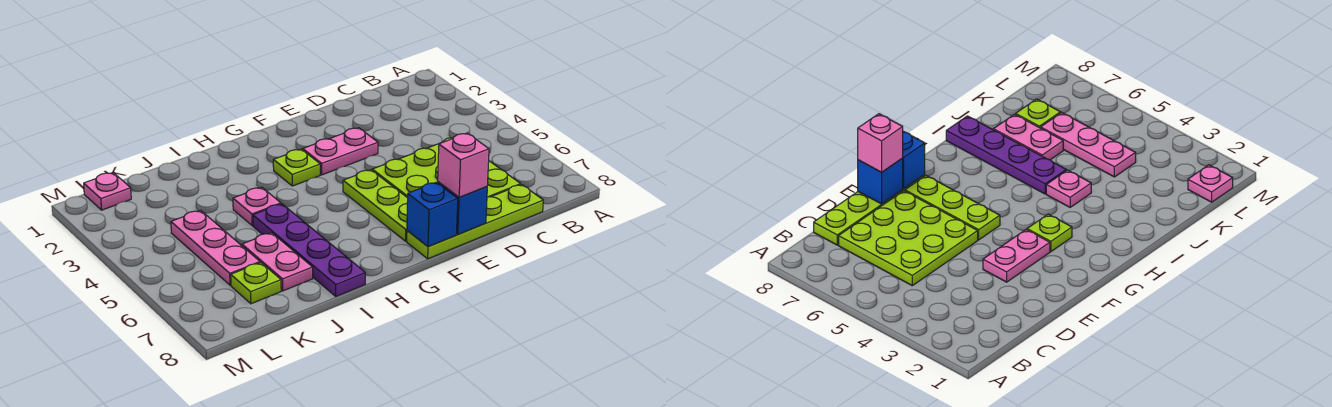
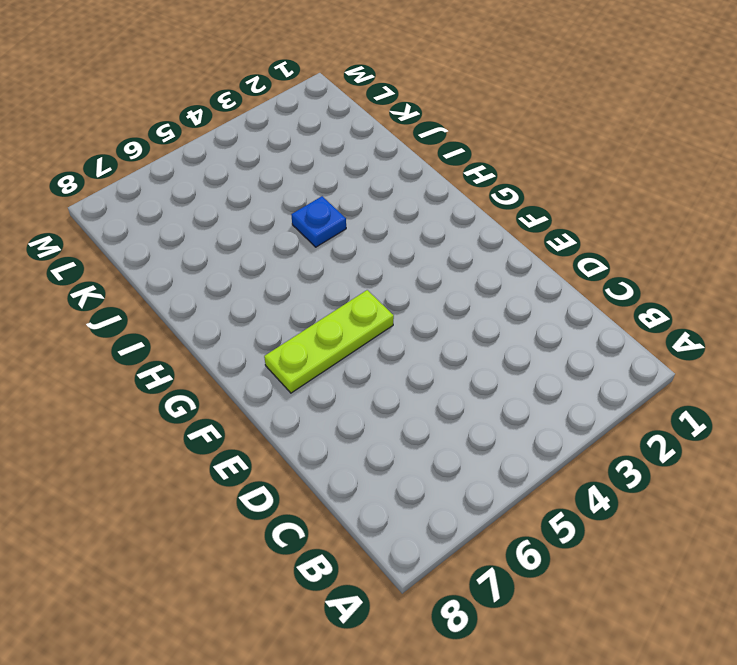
blue plate I4 level 1 -> pink plate I4 level 1
none -> lime plate C5:E7 level 1
none -> lime plate C8:F8 level 1
none -> pink plate E3:F3 level 1

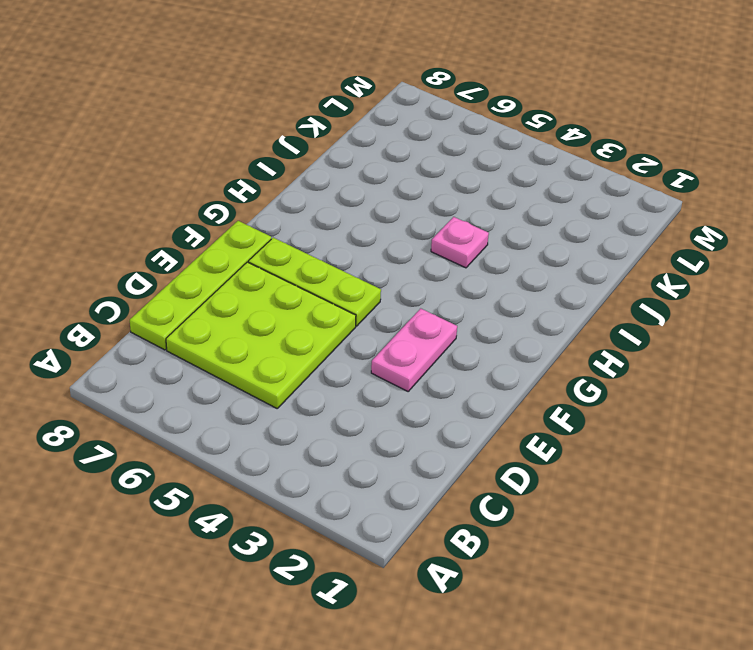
none -> lime plate G3 level 1
none -> purple plate I5:I8 level 1
none -> pink plate J6:J7 level 1

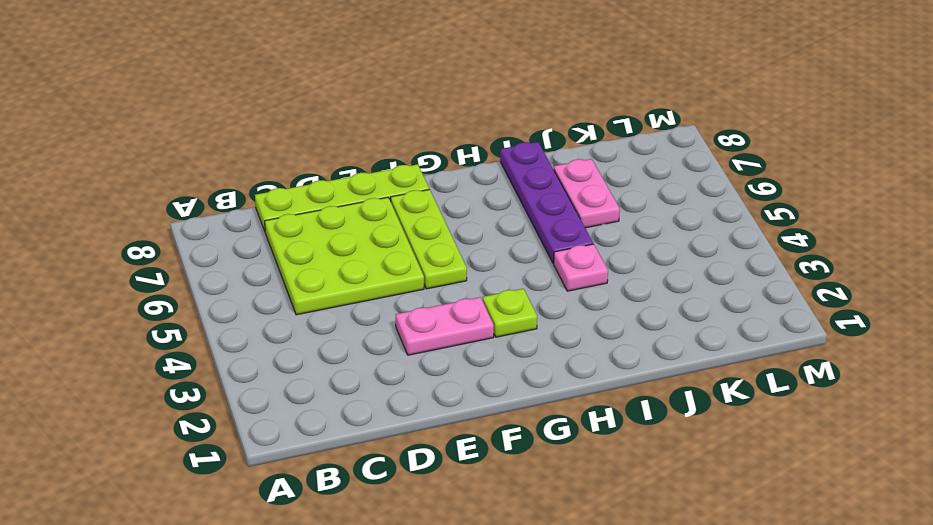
none -> pink plate K4:K6 level 1
none -> lime plate K7 level 1
none -> pink plate L1 level 1

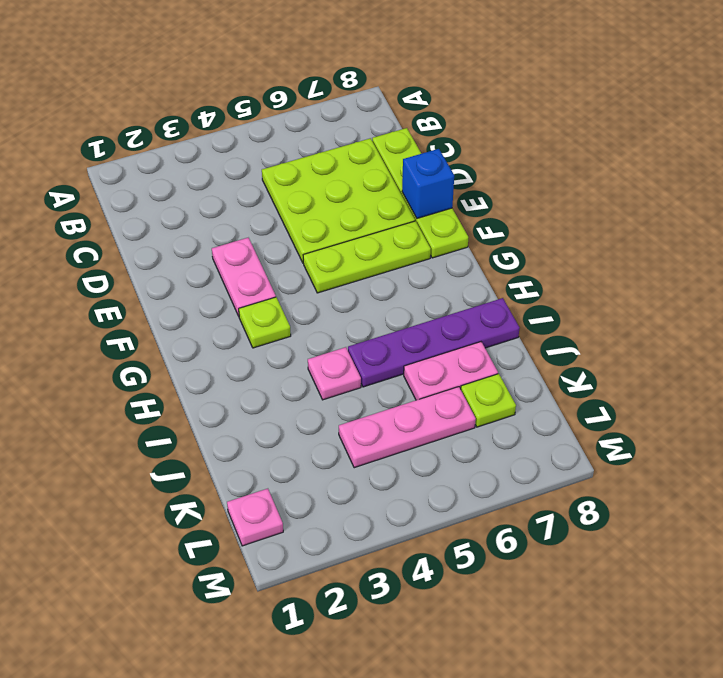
none -> blue brick F8 level 2
none -> pink brick E8 level 3

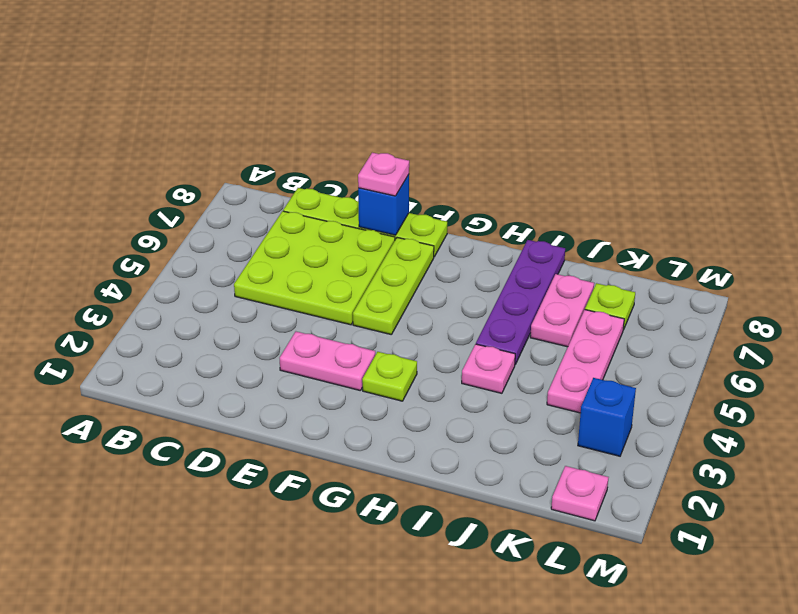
pink plate E8 level 3 -> pink brick E8 level 3
blue brick L3 level 1 -> blue brick F8 level 2

